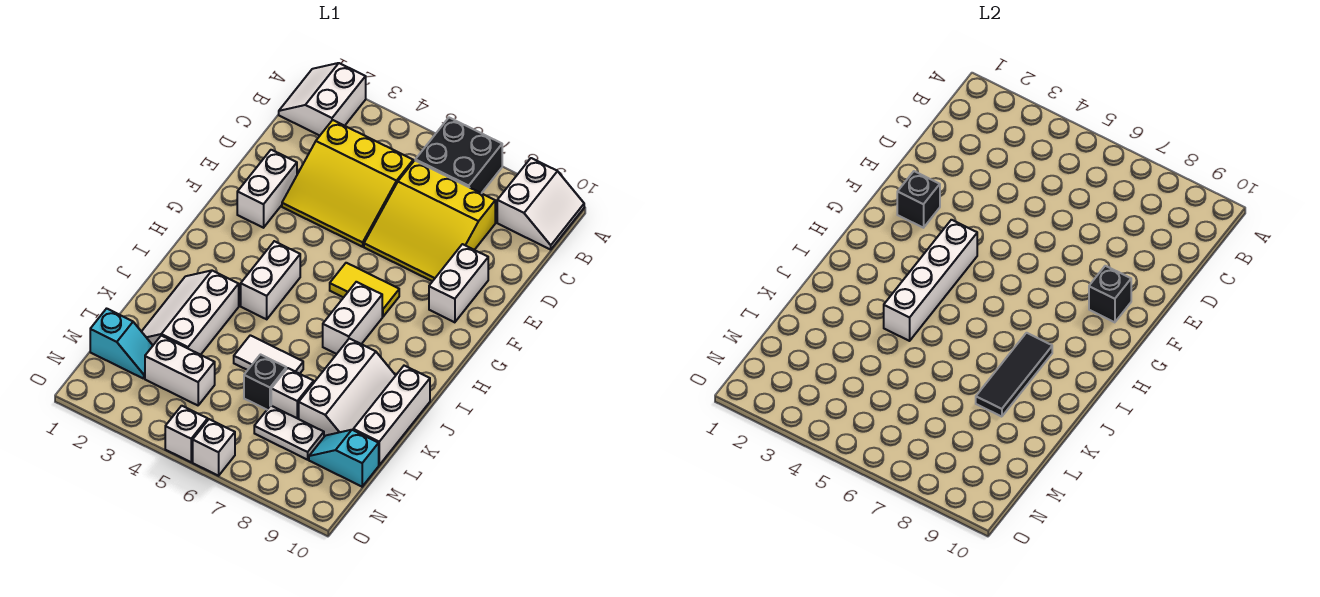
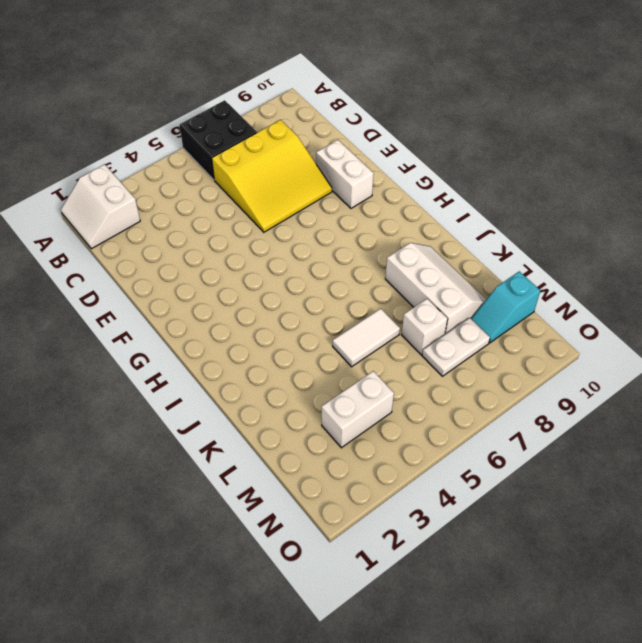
none -> white slope A9:B10 level 1 top 9
none -> yellow slope C3:E5 level 1 top C
none -> white brick E2:F2 level 1

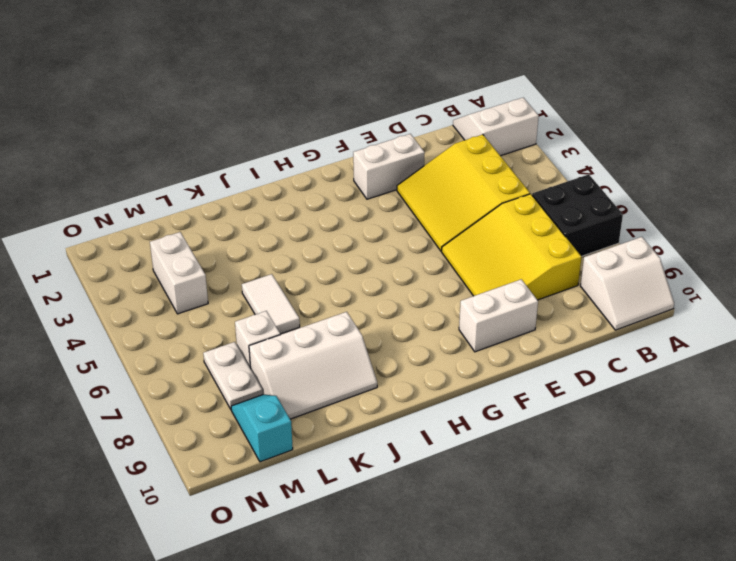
none -> yellow tile G6:G7 level 1
none -> white brick H4:I4 level 1
none -> white brick H7:I7 level 1

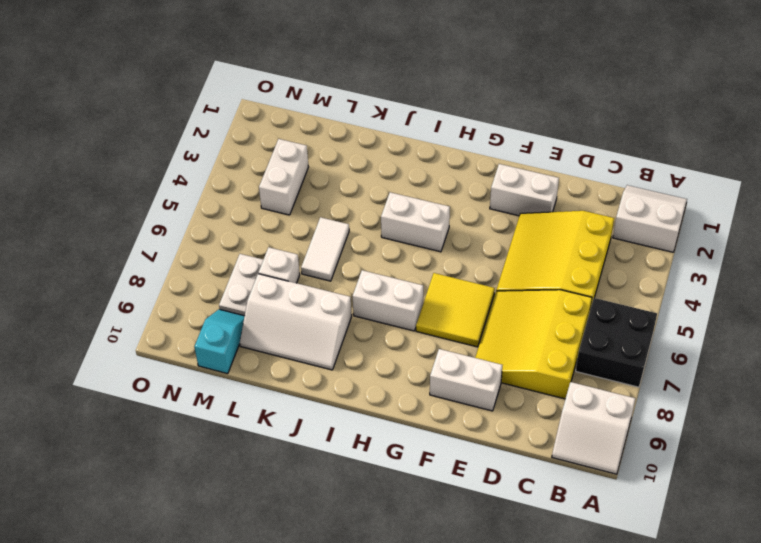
yellow tile F6:G7 level 1 -> yellow tile G6:G7 level 1
none -> white slope J2:L3 level 1 top 3
none -> white brick J10:L10 level 1
none -> black brick L6 level 1

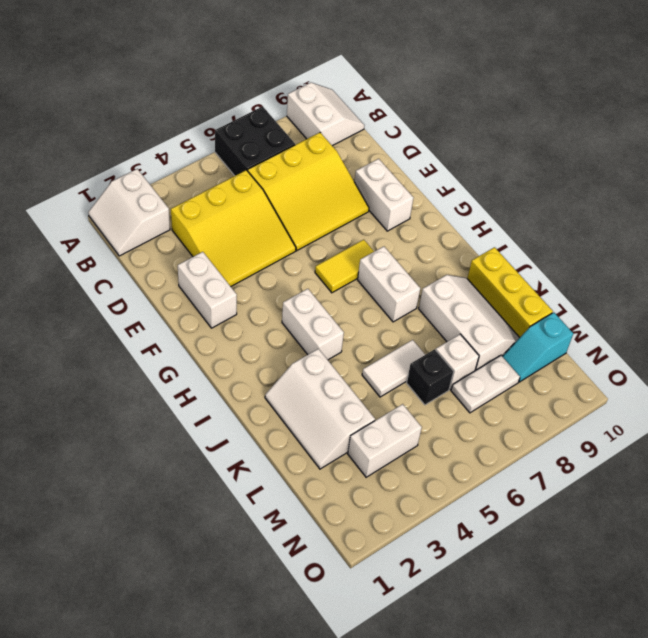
yellow brick J10:L10 level 1 -> white brick J10:L10 level 1
none -> cyan slope M1:M2 level 1 top 1
none -> white brick O5 level 1
none -> white brick O6 level 1

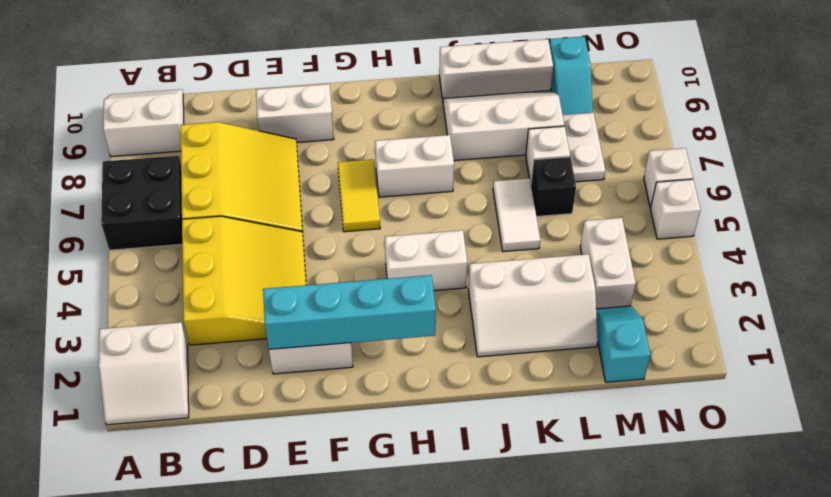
cyan brick E2:H2 level 2 -> black brick F2 level 2
none -> black brick F9 level 2
none -> white brick G4:J4 level 2
none -> black tile I8:K8 level 2

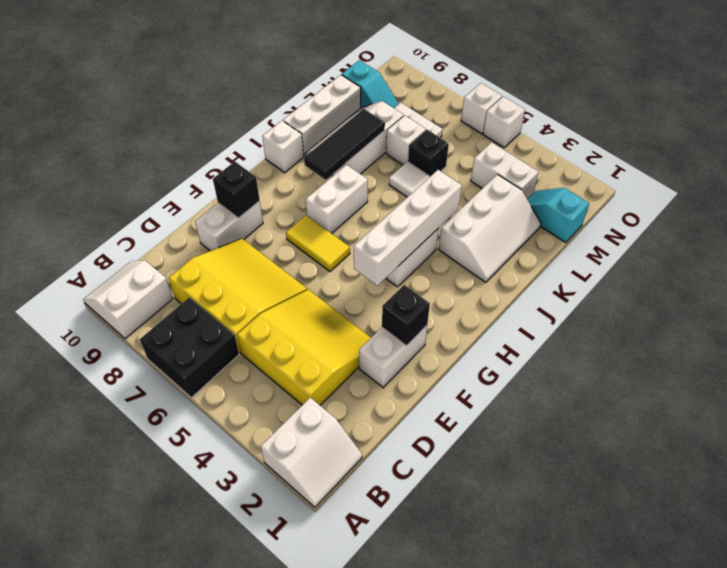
white brick I10 level 1 -> none

